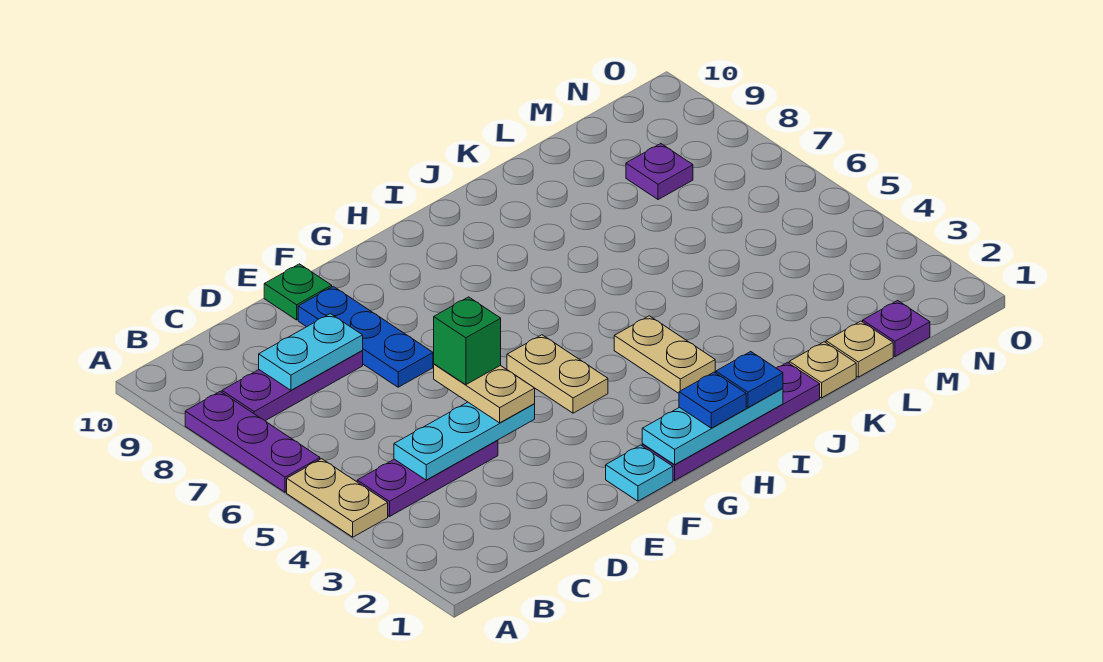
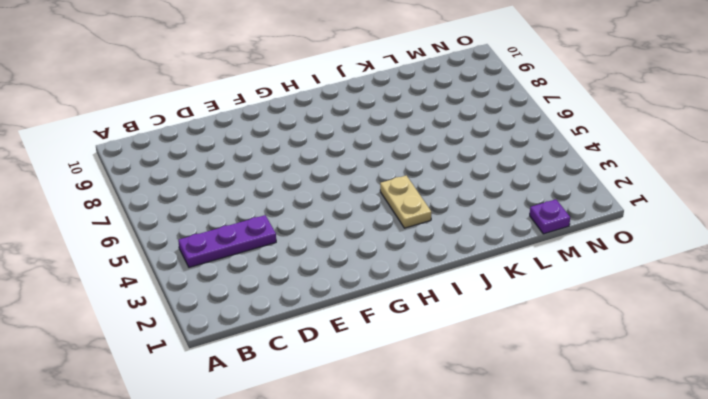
none -> tan plate A4:A5 level 1
none -> purple plate A6:A8 level 1
none -> purple plate B8:D8 level 1

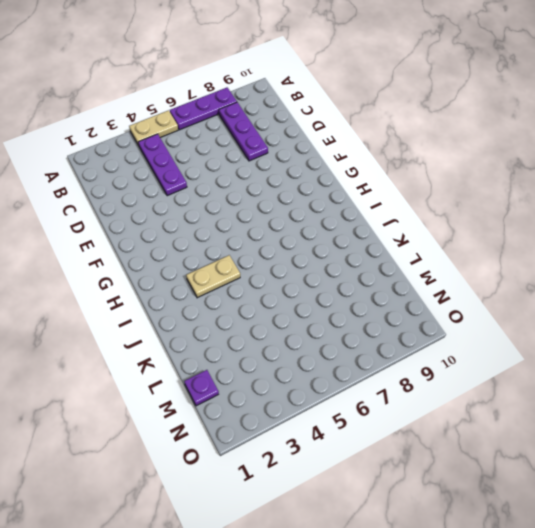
none -> blue plate E7:E9 level 1
none -> green plate E10 level 1
none -> cyan plate F1 level 1

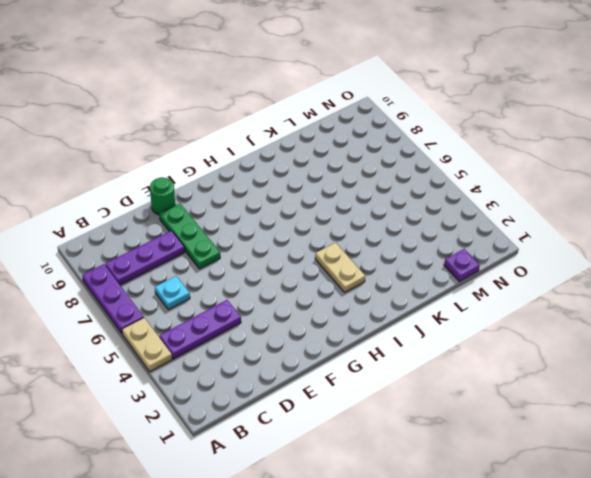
cyan plate C6 level 1 -> cyan plate F1 level 1
green plate E7:E9 level 1 -> blue plate E7:E9 level 1
green round brick E10 level 1 -> green plate E10 level 1
none -> purple plate G1:J1 level 1
none -> tan plate G4:G5 level 1
none -> tan plate K1 level 1

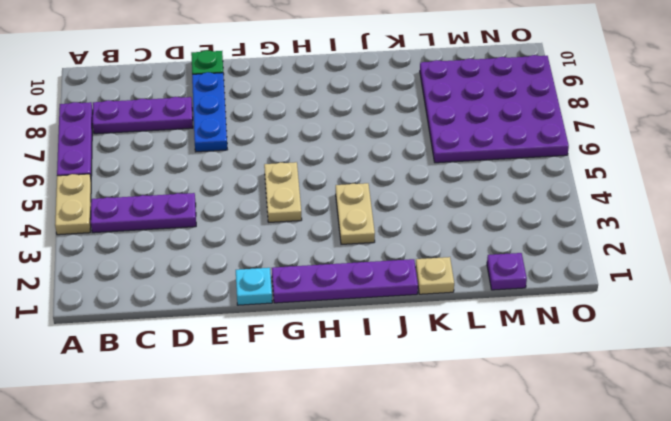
purple plate L6:O9 level 1 -> purple plate M8 level 1
none -> tan plate L1 level 1
none -> cyan plate C4:E4 level 2
none -> cyan plate C8:D8 level 2

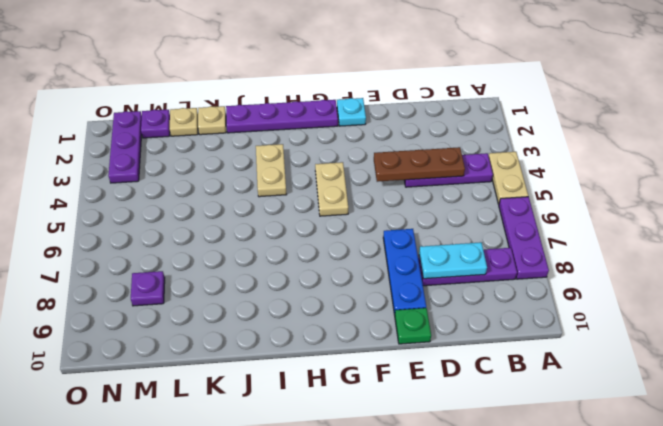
brown plate C4:E4 level 2 -> cyan plate C4:E4 level 2
purple plate N1:N3 level 1 -> none
none -> cyan plate G1:I1 level 2
none -> tan plate E4:E5 level 3
none -> blue plate H1 level 3

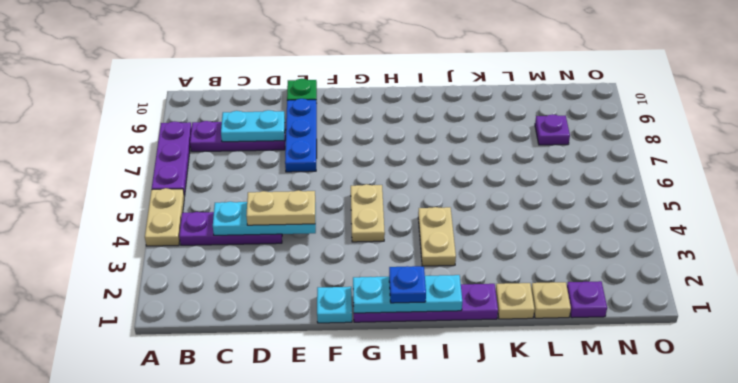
tan plate D4:E4 level 3 -> tan plate E4:E5 level 3
none -> blue plate I1 level 3
none -> green brick E5 level 4

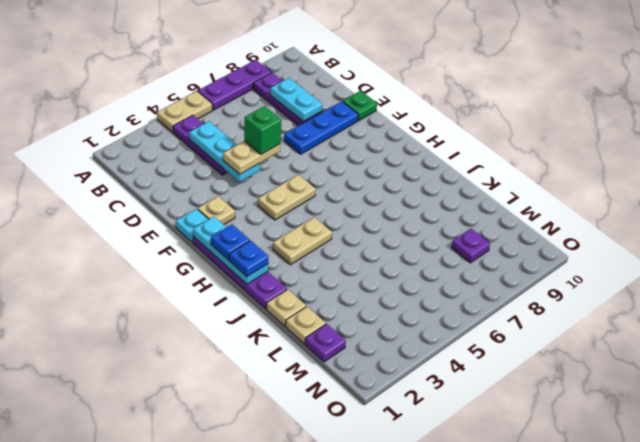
tan plate F2 level 1 -> none

